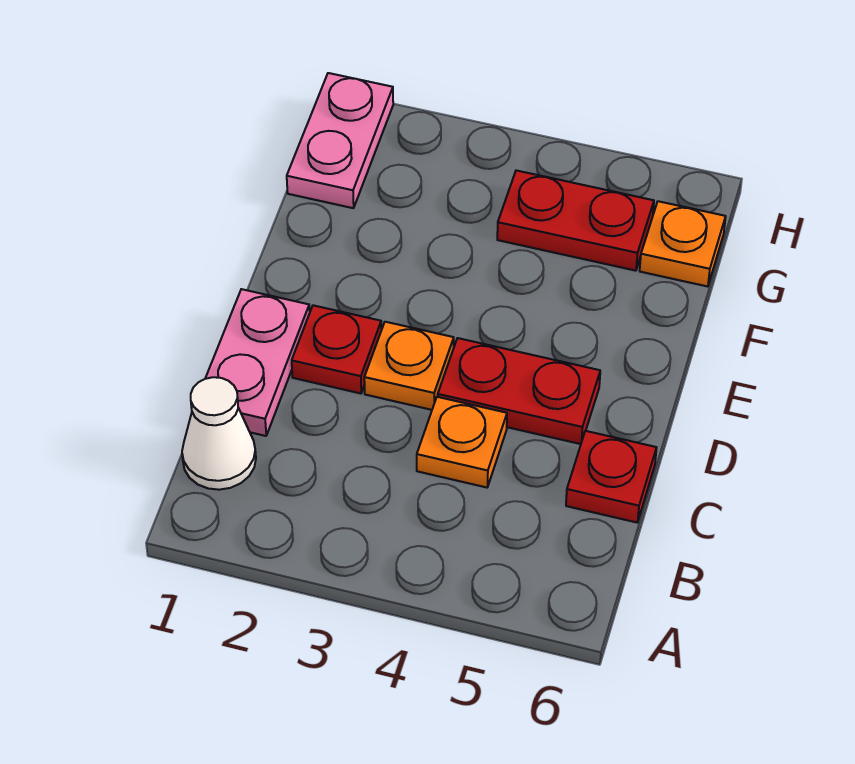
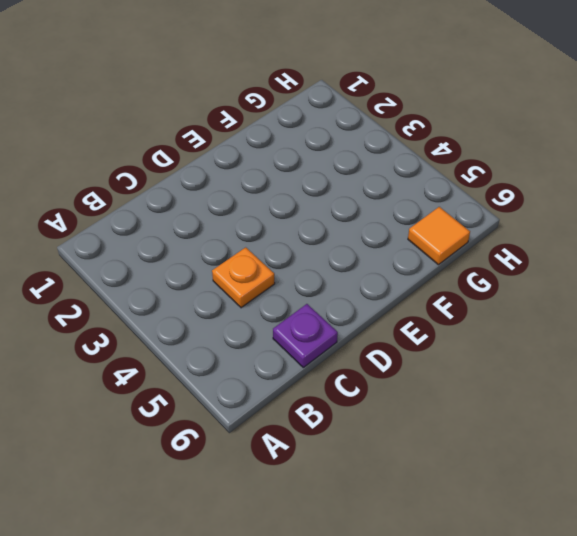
purple plate C6 level 1 -> red plate C6 level 1
orange tile G6 level 1 -> orange plate G6 level 1
none -> white cone B1 level 1
none -> pink plate C1:D1 level 1

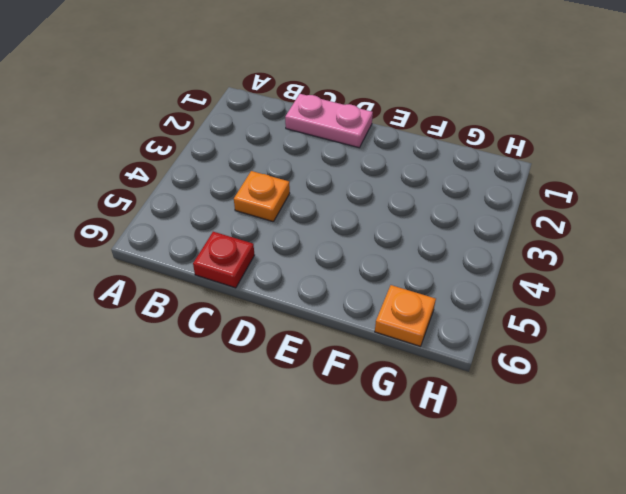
none -> white cone B1 level 1
none -> red plate D2 level 1

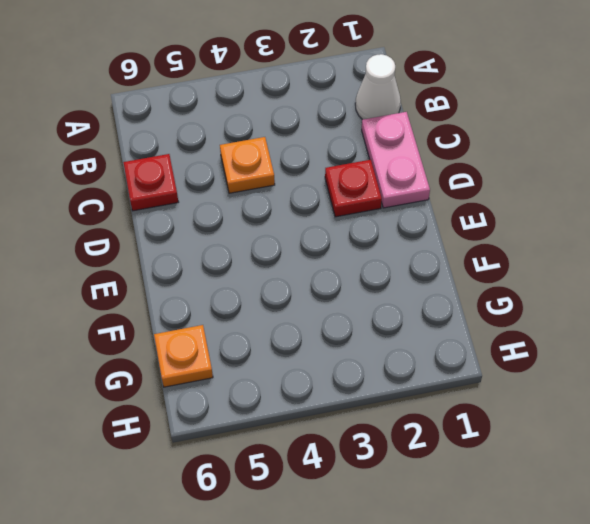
none -> orange plate D3 level 1
none -> red plate D4:D5 level 1

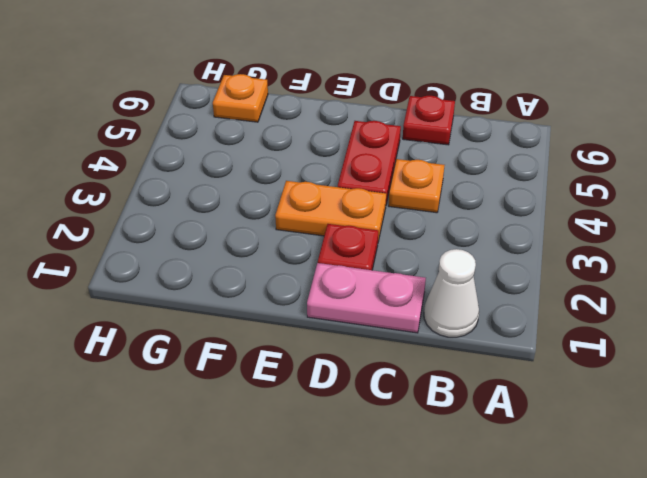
orange plate D3:E3 level 1 -> orange plate D3 level 1
none -> pink plate G1:H1 level 1
none -> red plate G4:G5 level 1

